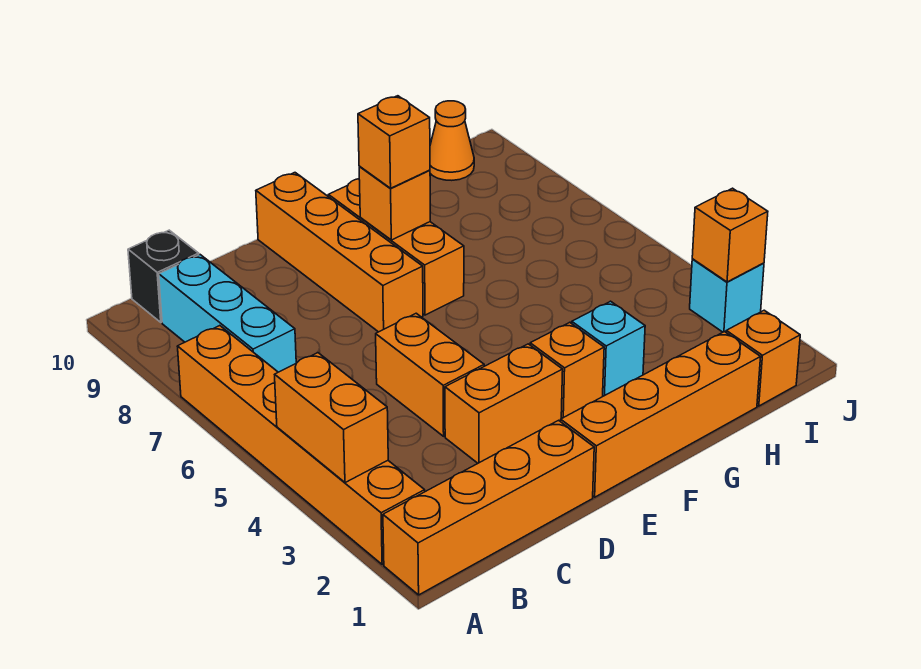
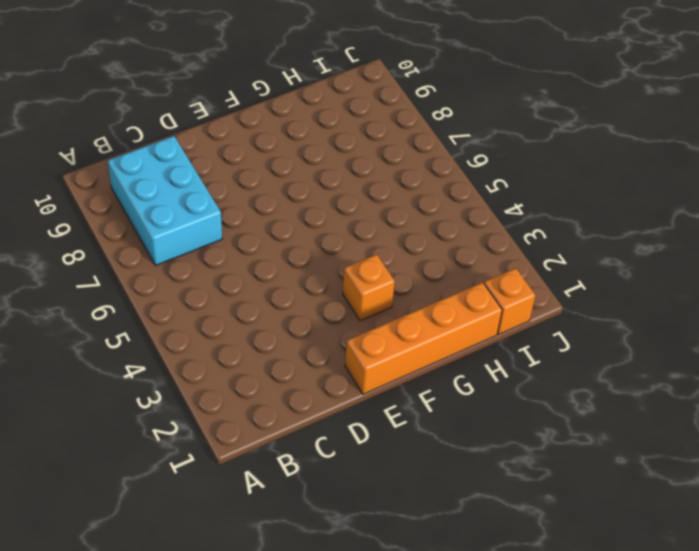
cyan brick B7:C9 level 1 -> cyan brick B7:B9 level 1
none -> orange brick A1:D1 level 1
none -> orange brick A2:A7 level 1
none -> black brick B10 level 1

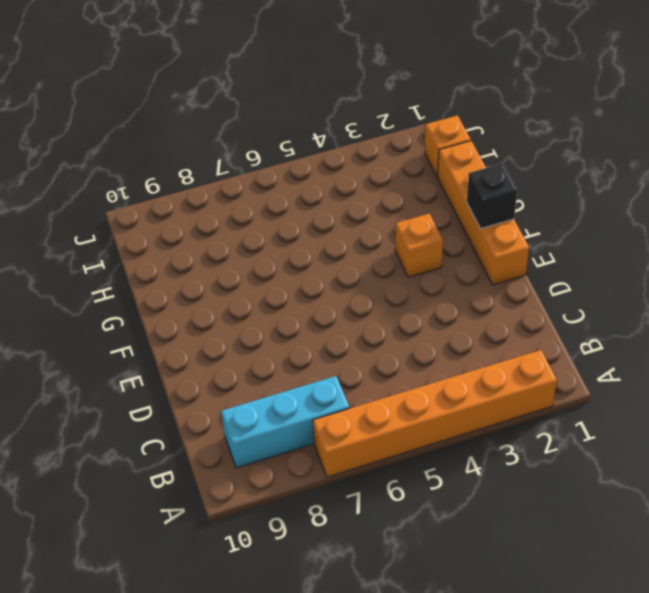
black brick F1 level 2 -> black brick B10 level 1
none -> orange brick A1:D1 level 1
none -> orange brick D3:E3 level 1
none -> orange brick D4:D5 level 1

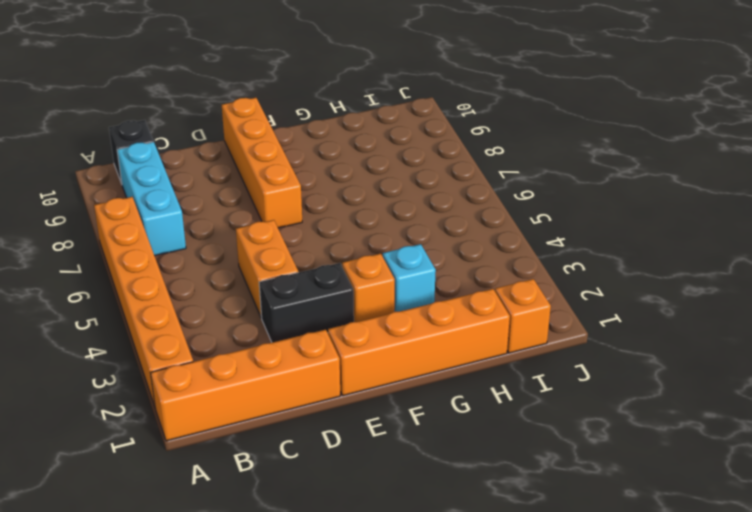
black brick D3:E3 level 1 -> orange brick D3:E3 level 1
none -> orange brick F7:F9 level 1
none -> orange cone I10 level 1
none -> cyan brick J3 level 1

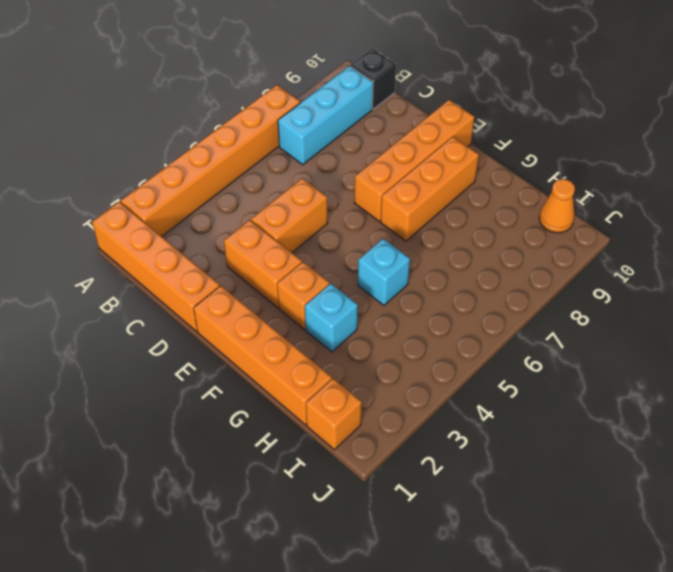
cyan brick G5 level 1 -> cyan brick J3 level 1
none -> orange brick A3:A4 level 2
none -> orange brick F8 level 2
none -> orange brick J3 level 2

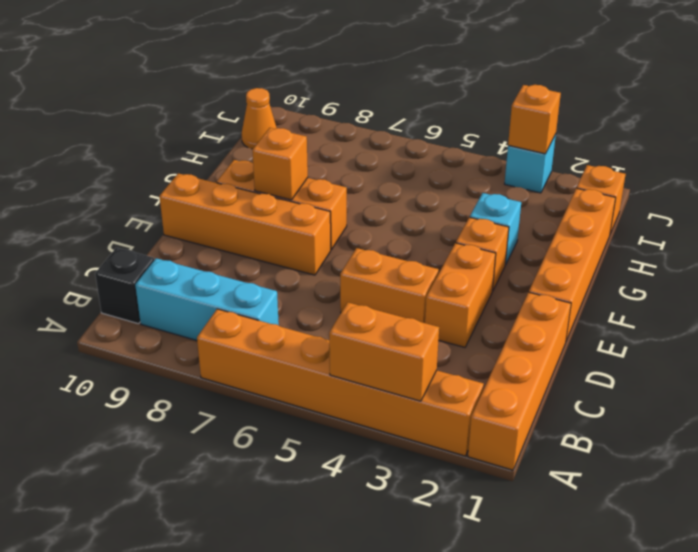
none -> orange brick F8 level 3

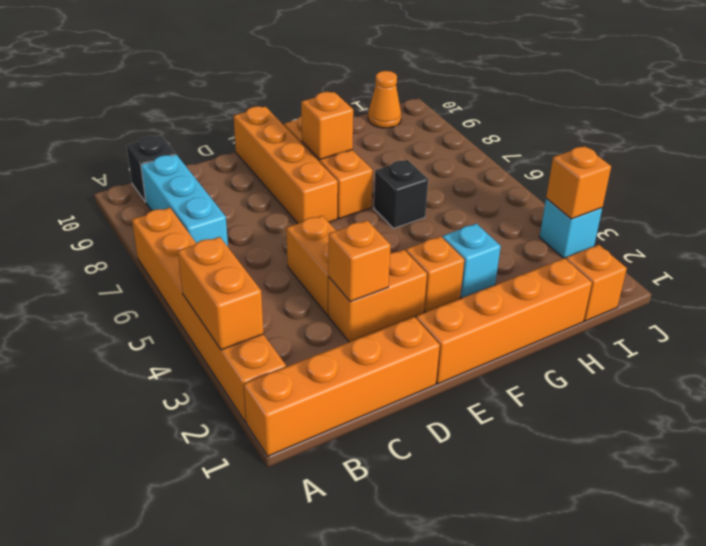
orange brick D3 level 2 -> orange brick F8 level 3
black brick G6 level 1 -> none

